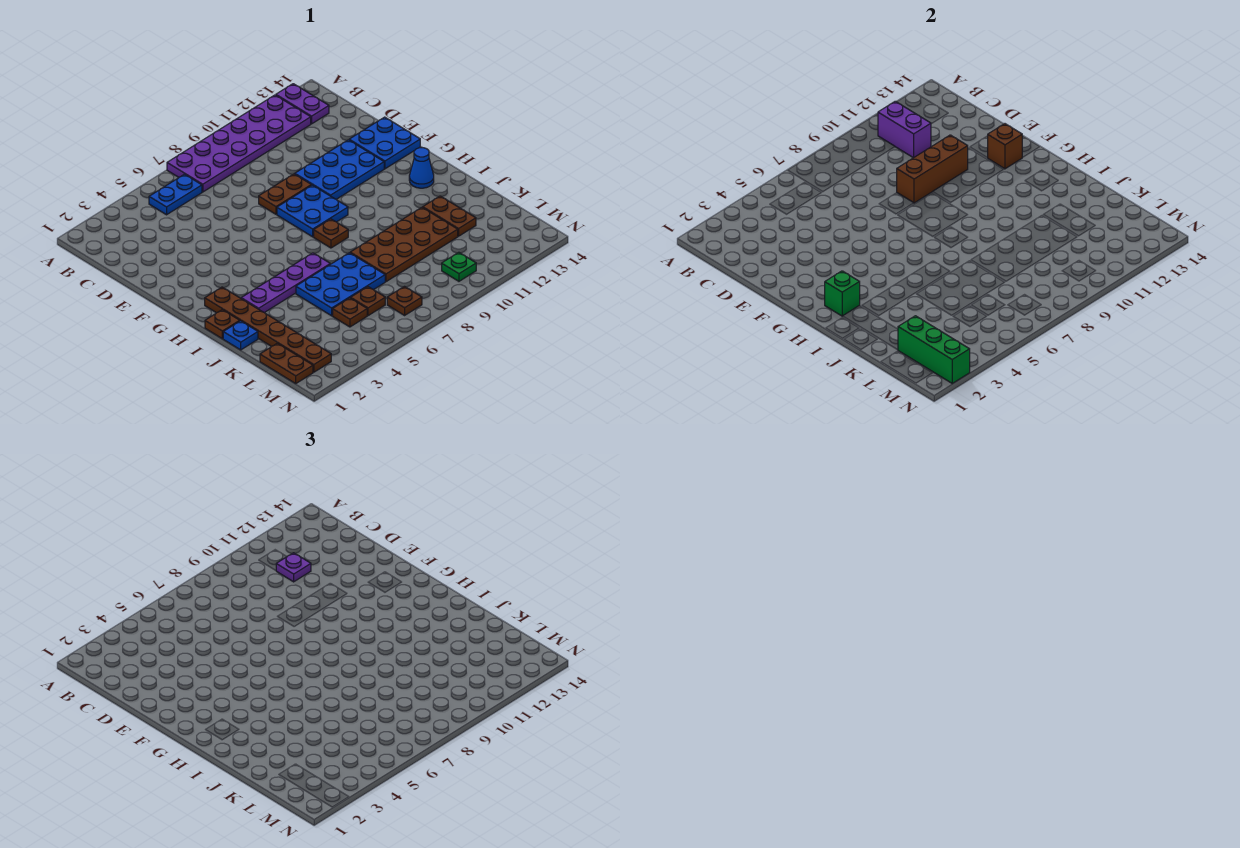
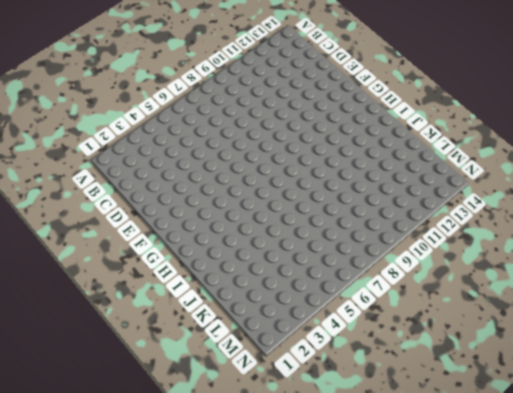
none -> purple plate A7:B12 level 1
none -> purple plate A13:B13 level 1
none -> blue plate B5:B6 level 1

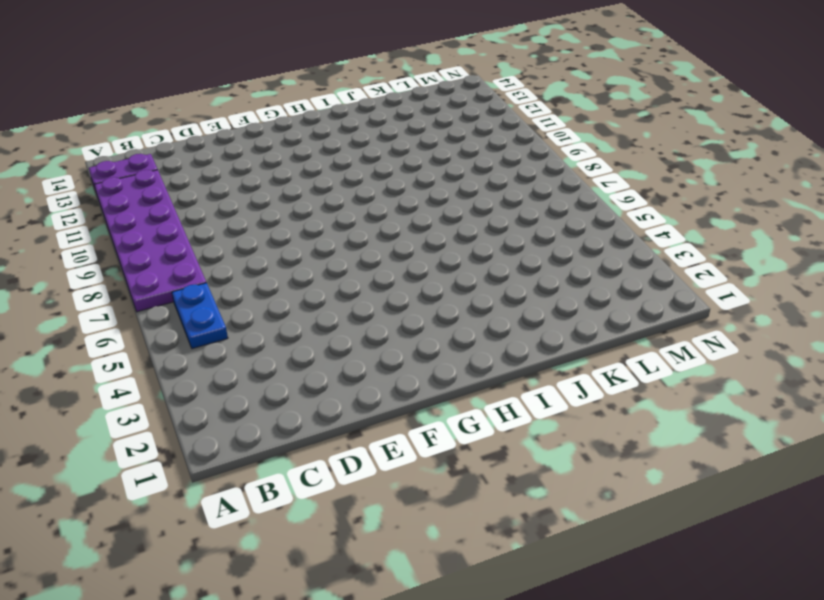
none -> brown plate E8:E9 level 1
none -> blue plate E10:F12 level 1
none -> blue plate E13:F14 level 1

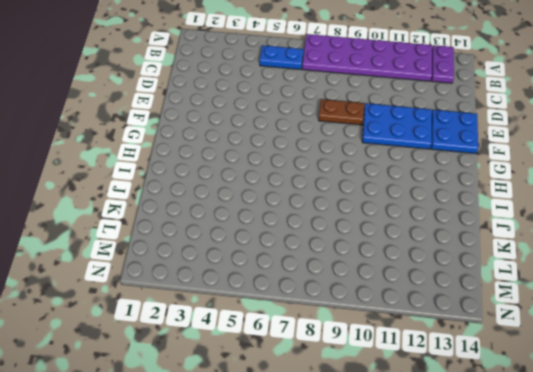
none -> blue plate F8:G9 level 1
none -> brown plate H2:M2 level 1
none -> brown plate H8 level 1

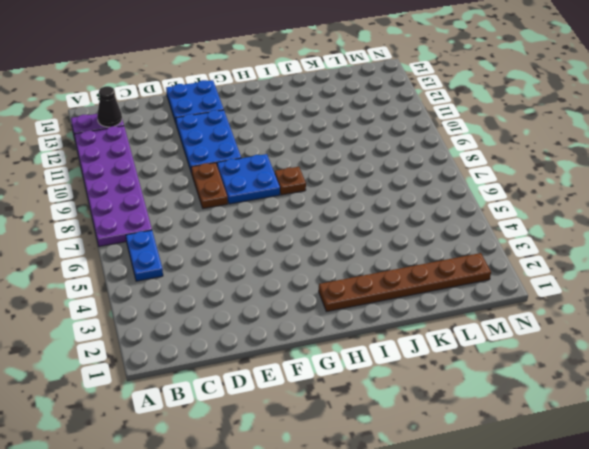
black cone B13 level 2 -> none
none -> blue cone H13 level 1
none -> brown plate I1 level 1
none -> purple plate I3:I6 level 1

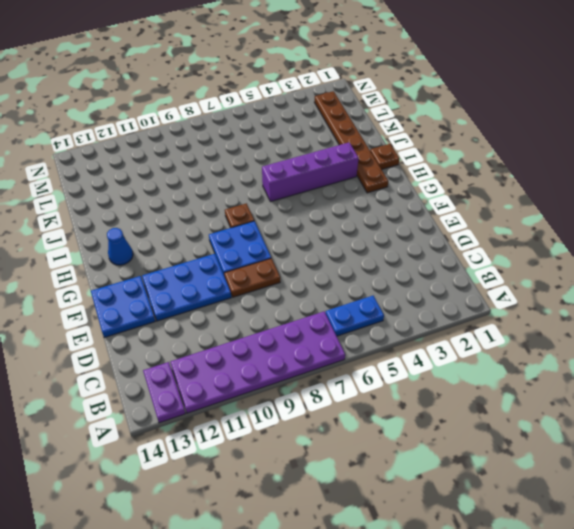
purple brick I3:I6 level 1 -> purple plate I3:I6 level 1
none -> blue plate J1 level 1
none -> blue plate J5:K7 level 1
none -> brown plate J8:K11 level 1

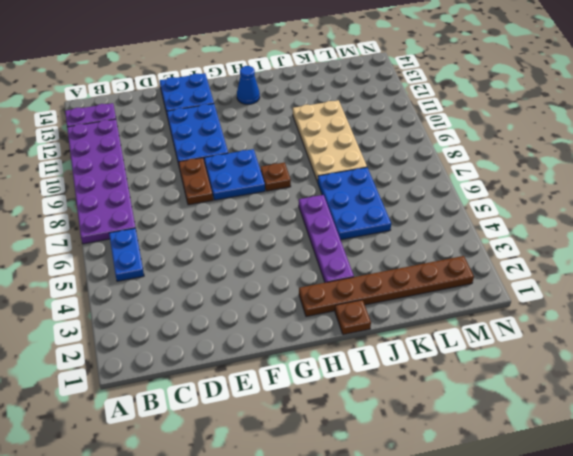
tan plate J8:K11 level 1 -> brown plate J8:K11 level 1
none -> blue plate J1 level 1
none -> brown plate J12:K12 level 1
none -> brown plate L1:M1 level 1

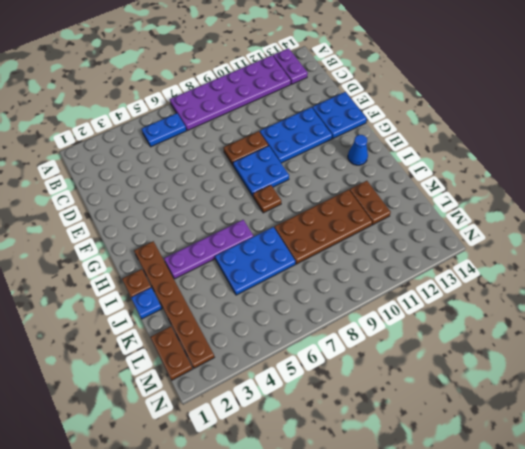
none -> brown plate L5 level 1
none -> brown plate L6 level 1
none -> brown plate M7 level 1

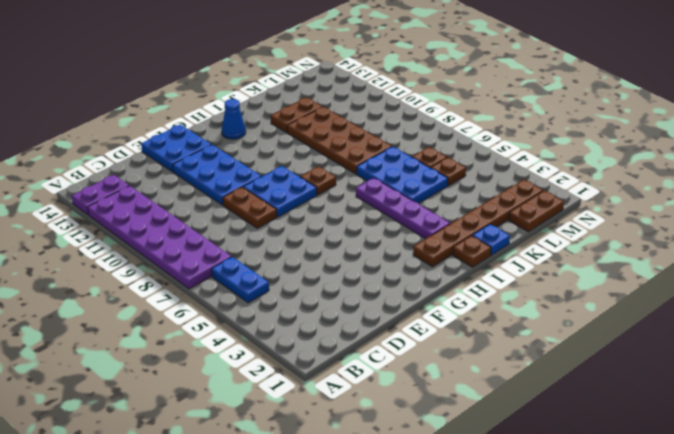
none -> brown plate M7 level 1
none -> green plate M10 level 1
none -> purple brick B11:C11 level 2

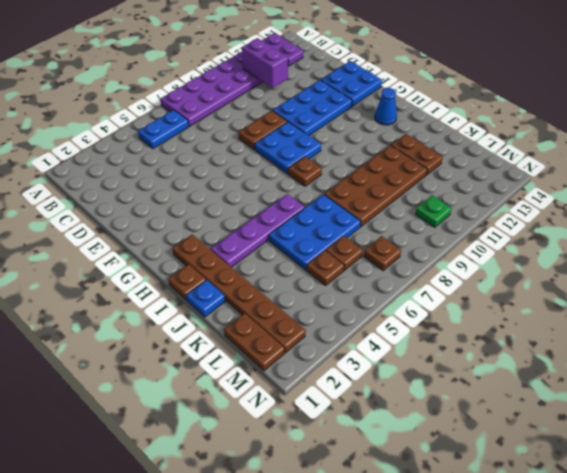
none -> brown brick E9:E11 level 2
none -> brown brick F13 level 2
none -> green brick H2 level 2

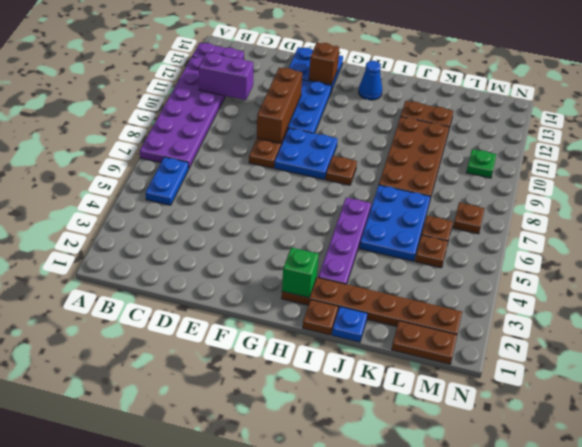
none -> green brick L2:N2 level 2
none -> purple plate C11 level 3

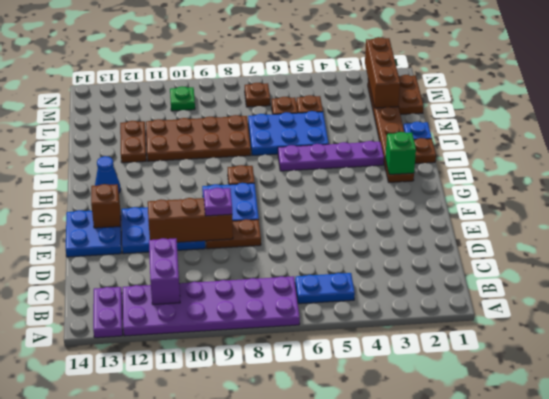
purple plate E9 level 3 -> purple plate C11 level 3
brown brick L2:N2 level 2 -> green brick L2:N2 level 2

